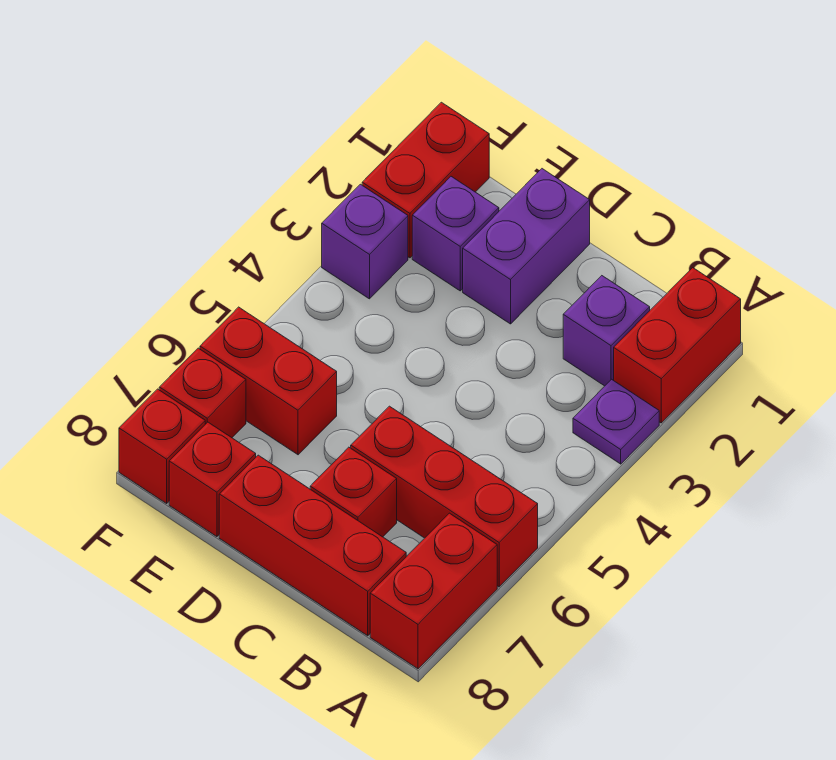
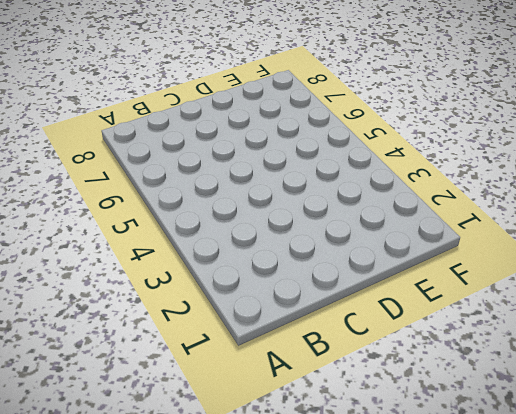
none -> red brick A1:A2 level 1
none -> purple plate A3 level 1
none -> red brick A6:C6 level 1

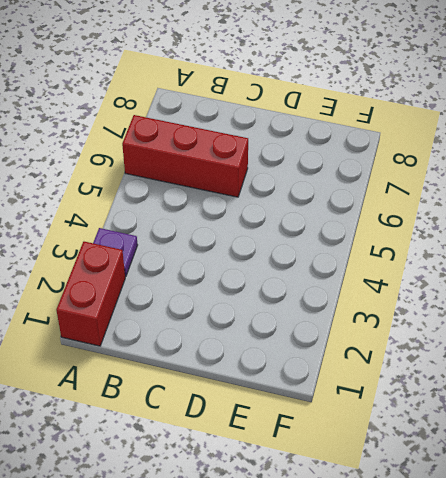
none -> red brick A7:A8 level 1
none -> purple brick B2 level 1
none -> red brick B8:D8 level 1

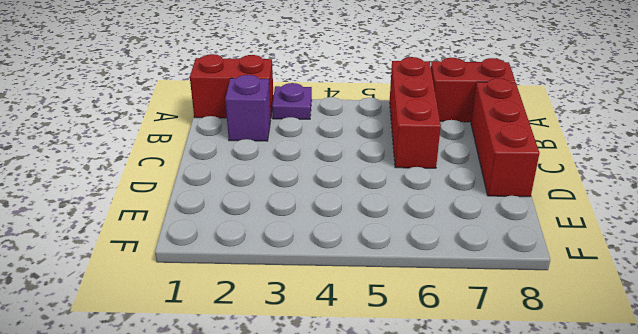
none -> red brick C7 level 1
none -> purple brick D1:D2 level 1
none -> purple brick E2 level 1

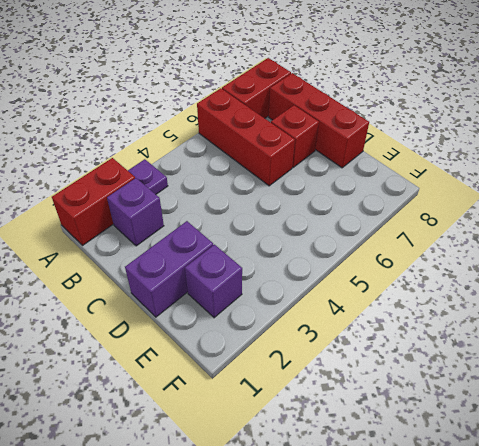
none -> red brick E6:F6 level 1
none -> red brick E8 level 1
none -> red brick F1:F2 level 1

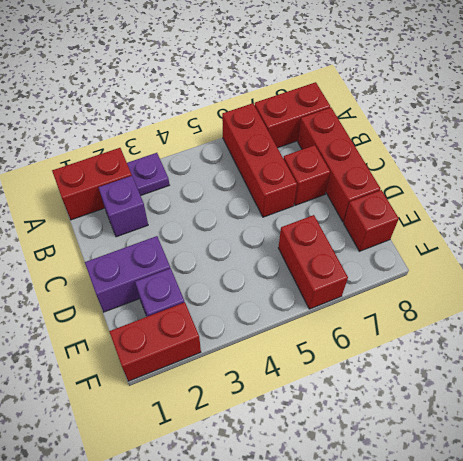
none -> purple brick F3 level 1
none -> red brick F7 level 1
none -> red brick F8 level 1

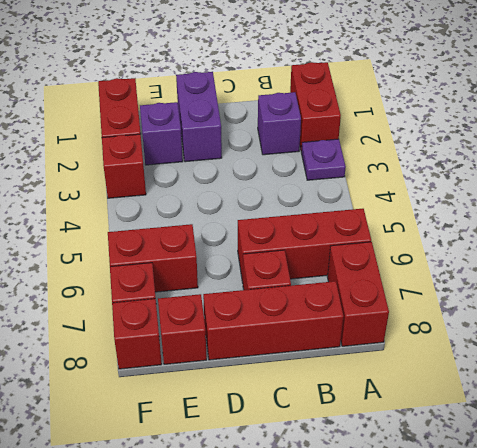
red brick F3 level 1 -> purple brick F3 level 1

